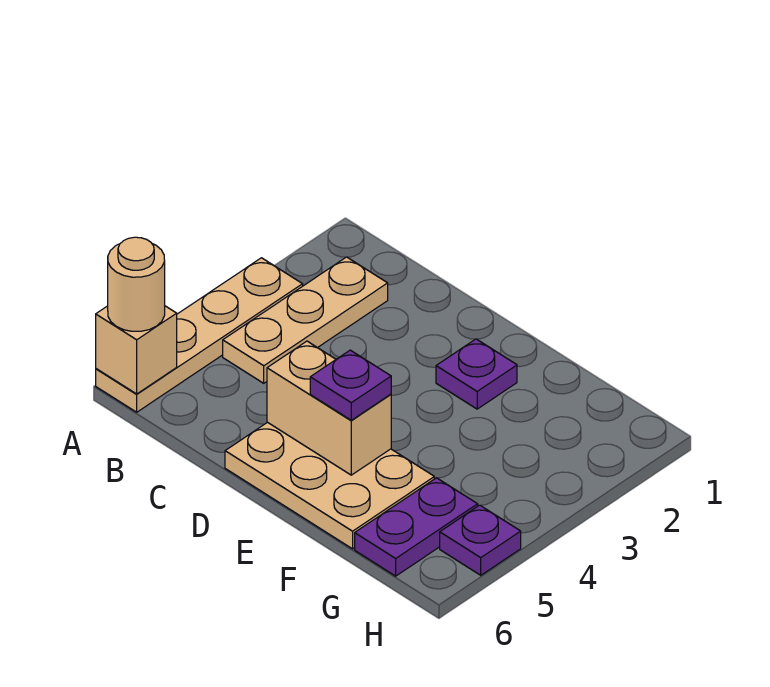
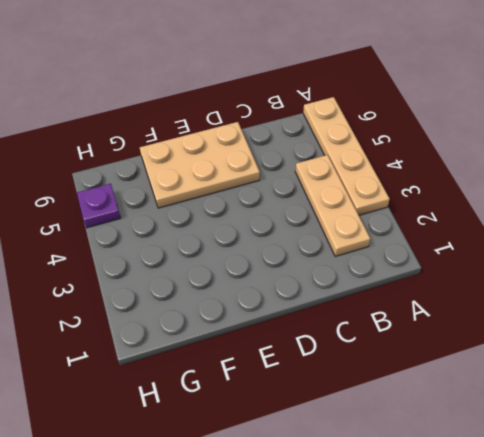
none -> purple plate E2 level 1
none -> purple plate G5:G6 level 1

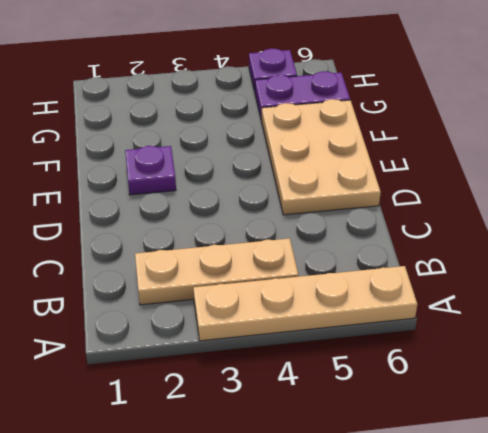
none -> tan brick A6 level 2
none -> tan brick D5:E5 level 2

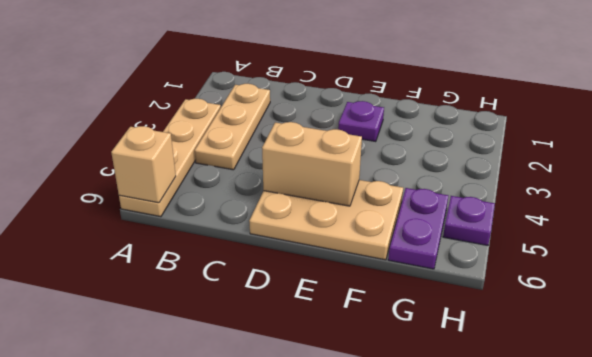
none -> tan round brick A6 level 3
none -> purple plate E5 level 3

